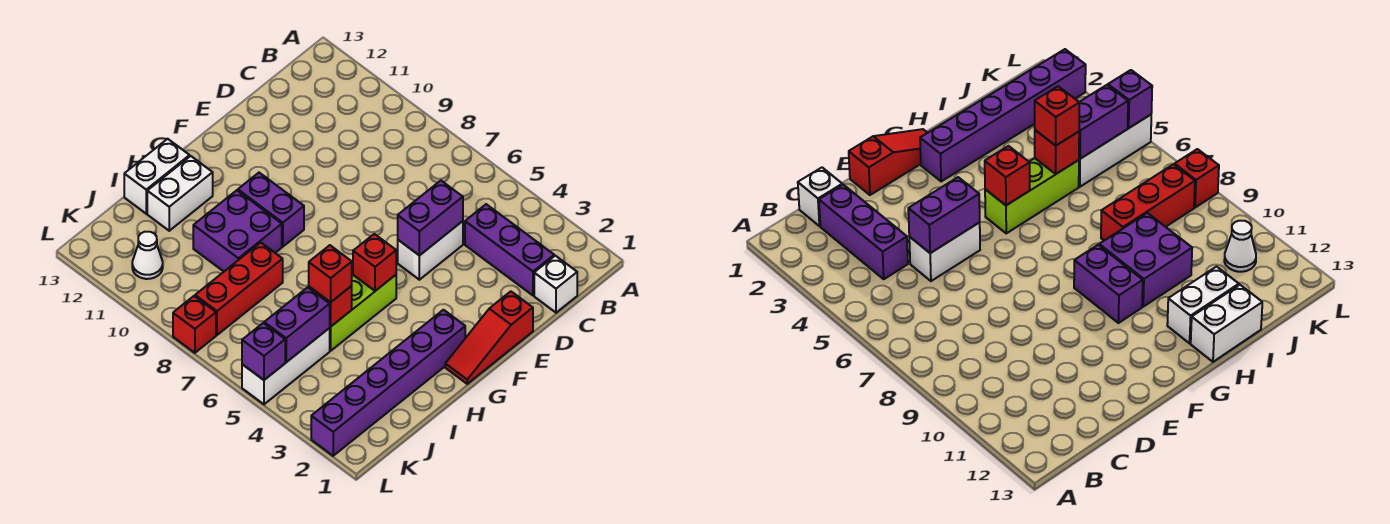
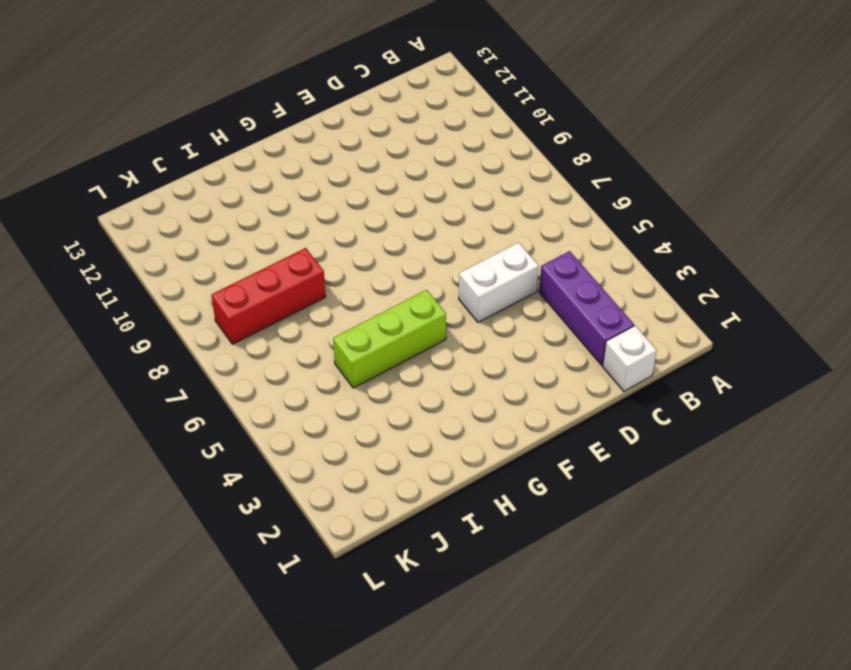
none -> red slope E1:G1 level 1 top E
none -> purple brick G2:L2 level 1
none -> purple brick G9:G10 level 1

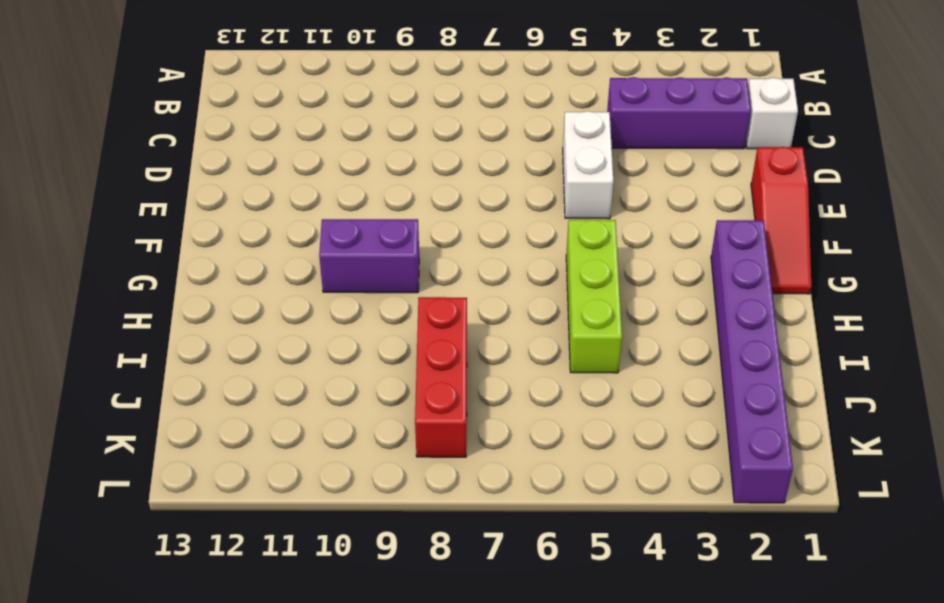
none -> purple brick H9:I10 level 1
none -> white brick H12:I12 level 1
none -> white brick H13:I13 level 1

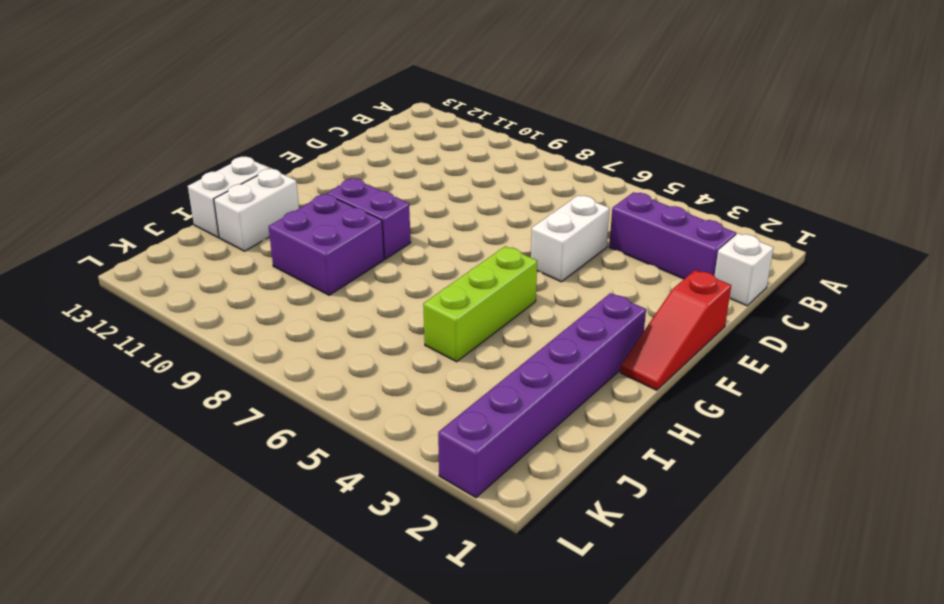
none -> red brick I8:K8 level 1
none -> white brick J5:L5 level 1
none -> white cone K11 level 1

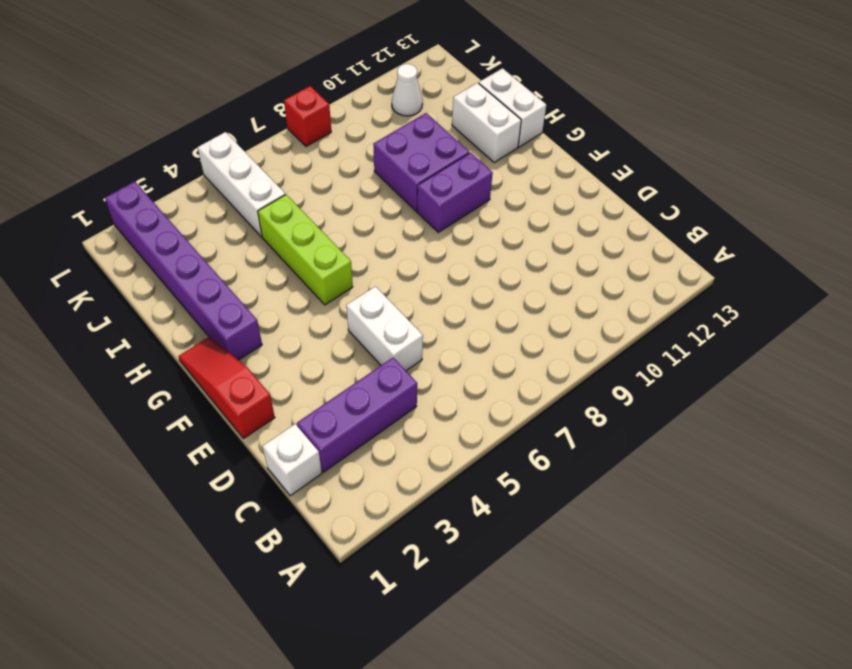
none -> red brick I8:K8 level 1
none -> purple brick D5:E5 level 2
none -> red brick G5 level 2

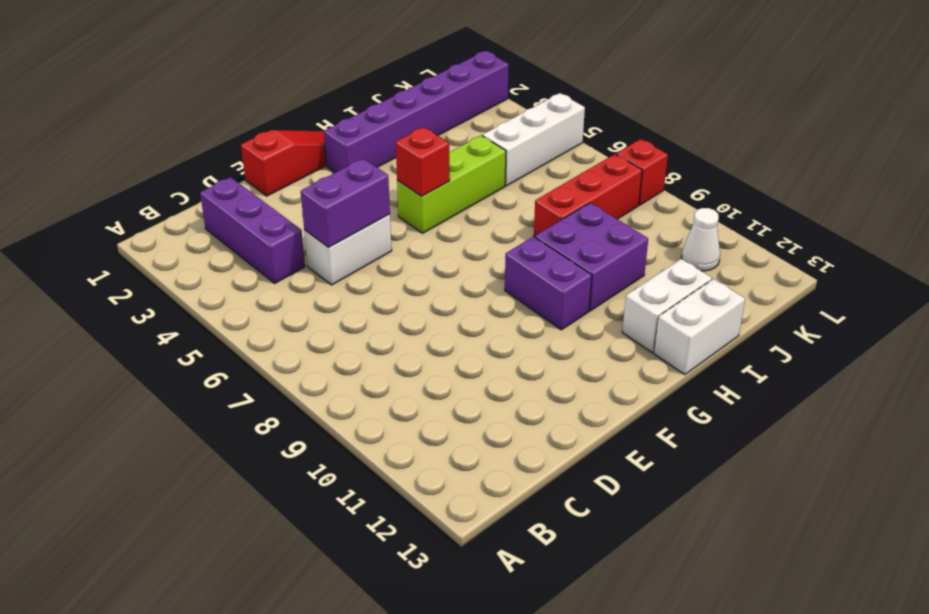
none -> white brick C1 level 1
none -> red brick I5 level 2
none -> purple brick J5:K5 level 2

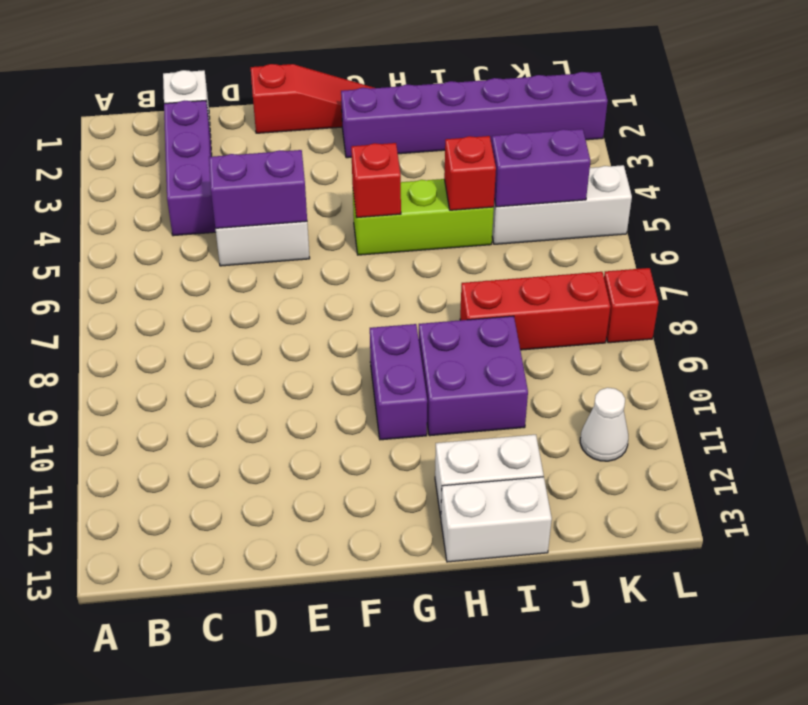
none -> purple brick L5 level 2
none -> red brick I5 level 3

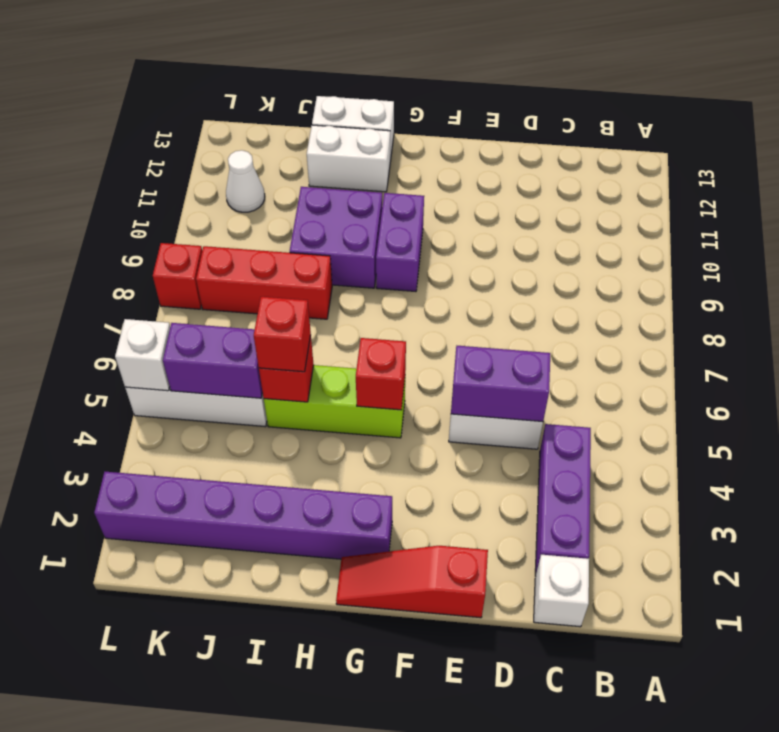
white brick L5 level 2 -> purple brick L5 level 2

